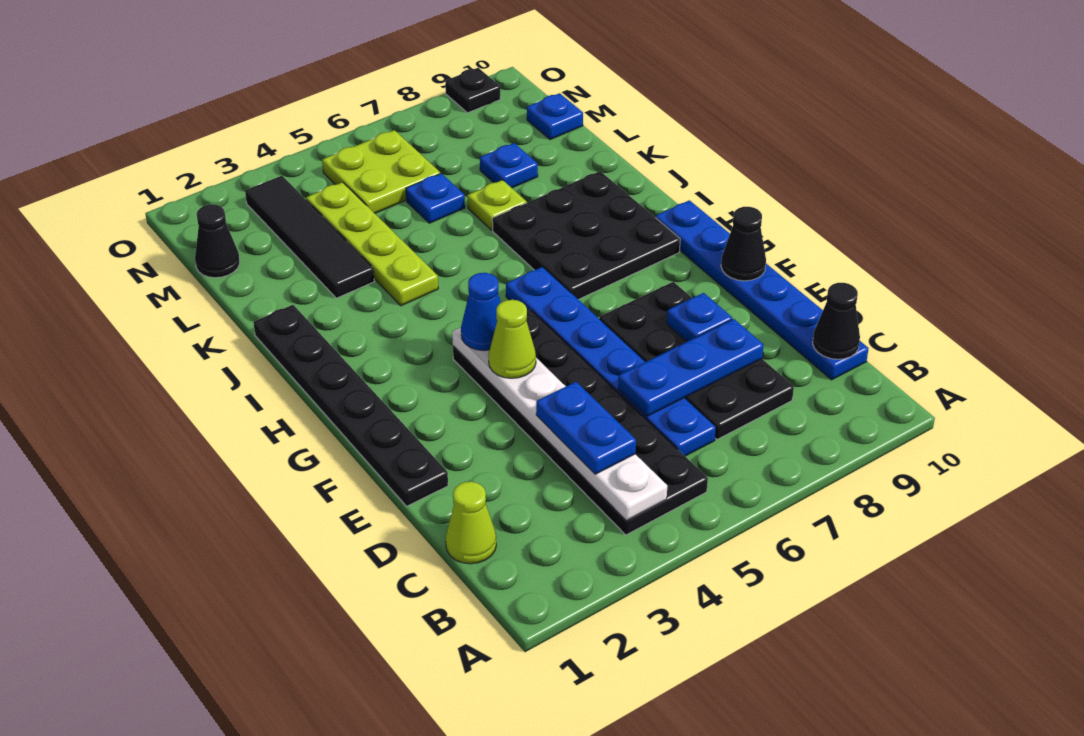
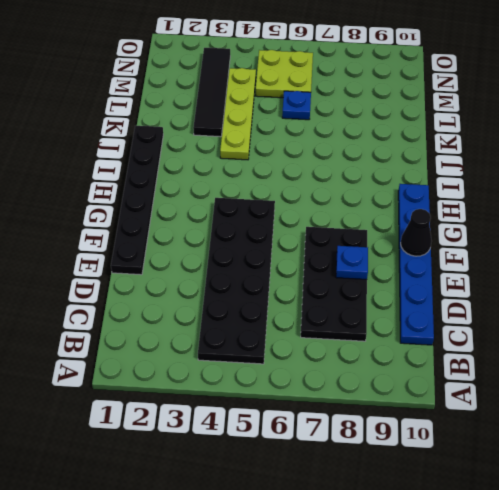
none -> lime cone C1 level 1
none -> blue plate C6:H6 level 1
none -> black plate H7:J9 level 1

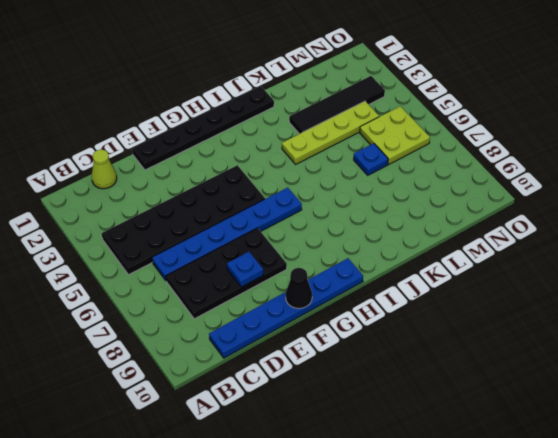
none -> black plate H7:J9 level 1
none -> lime plate K7 level 1
none -> blue plate L8 level 1

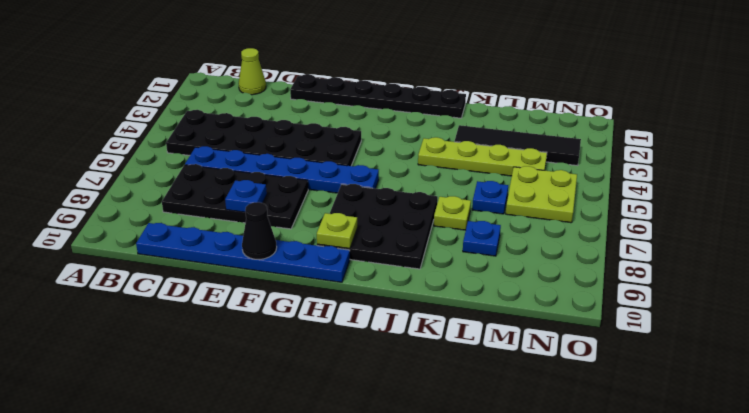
lime plate H9 level 2 -> none
none -> black cone M1 level 1
none -> blue plate M10 level 1
none -> black plate O9 level 1

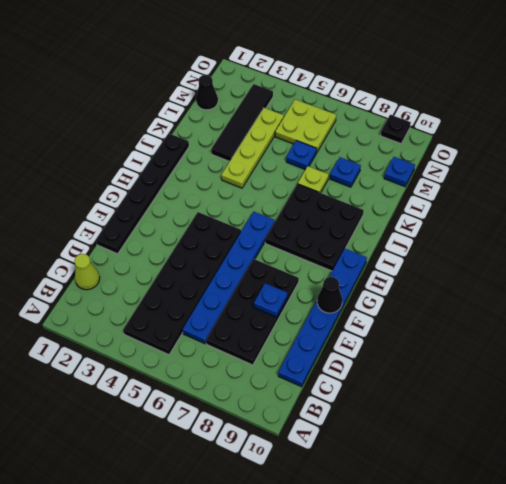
none -> white plate B4:G4 level 2
none -> black cone C10 level 2
none -> blue plate D6:D8 level 2

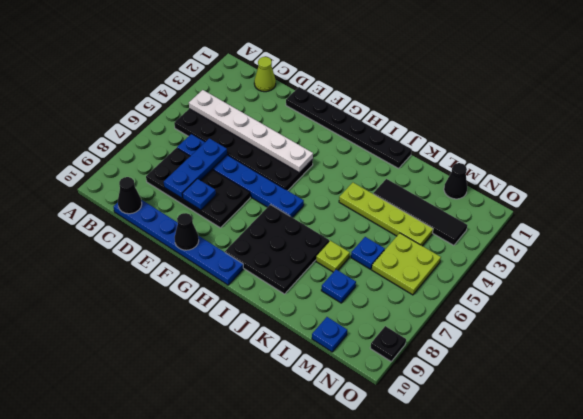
none -> blue plate C4:D4 level 3
none -> lime cone F4 level 3
none -> blue cone G4 level 3

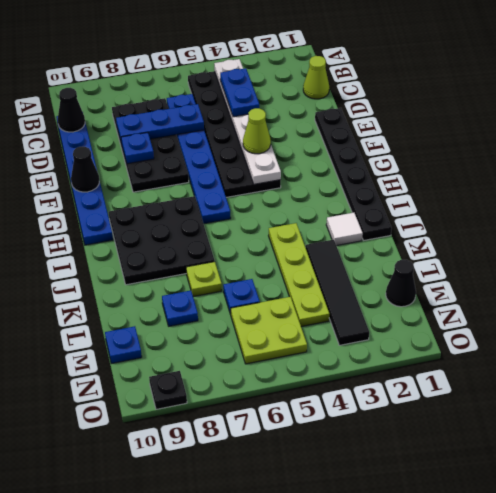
white tile J2 level 1 -> none
none -> blue cone G4 level 3

